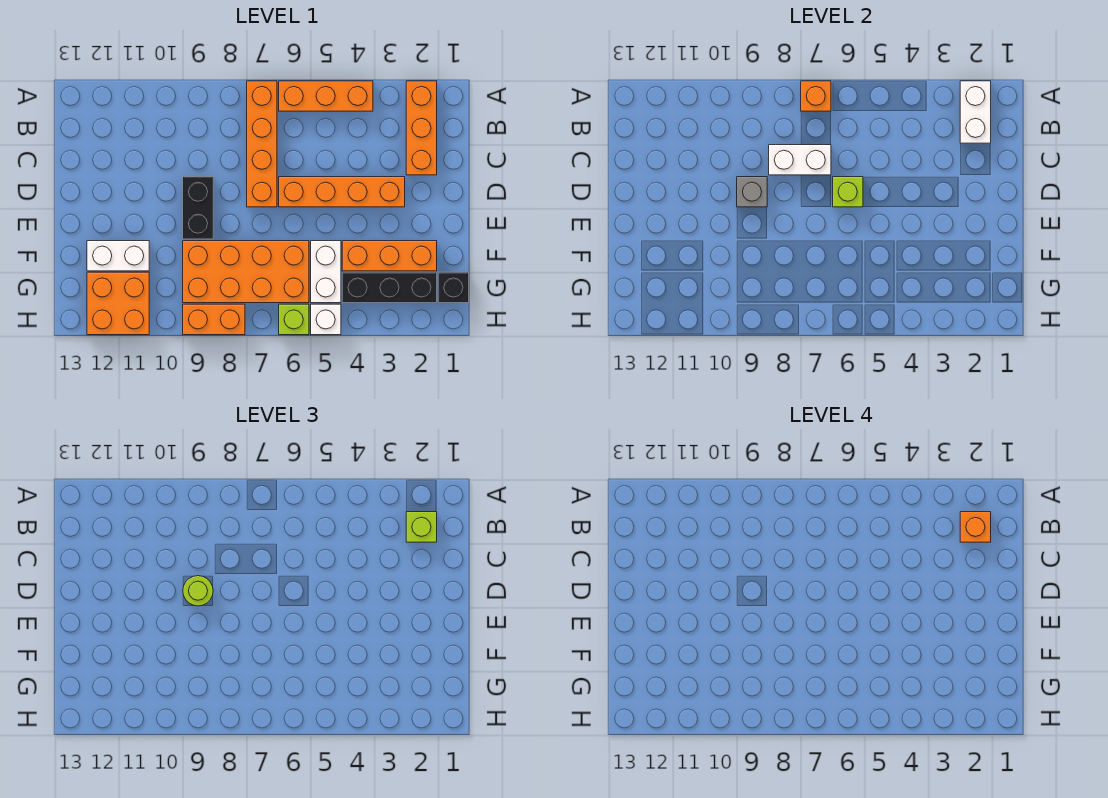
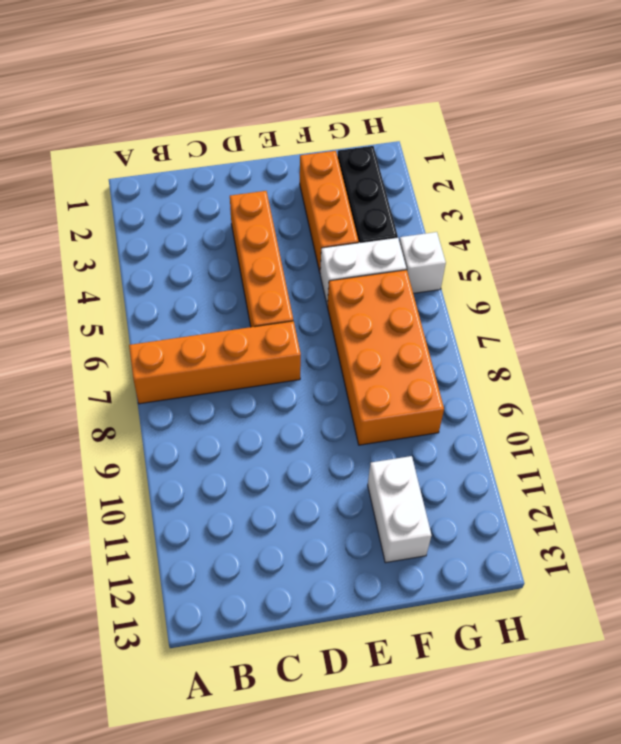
none -> orange brick A2:C2 level 1
none -> orange brick A4:A6 level 1
none -> black brick D9:E9 level 1

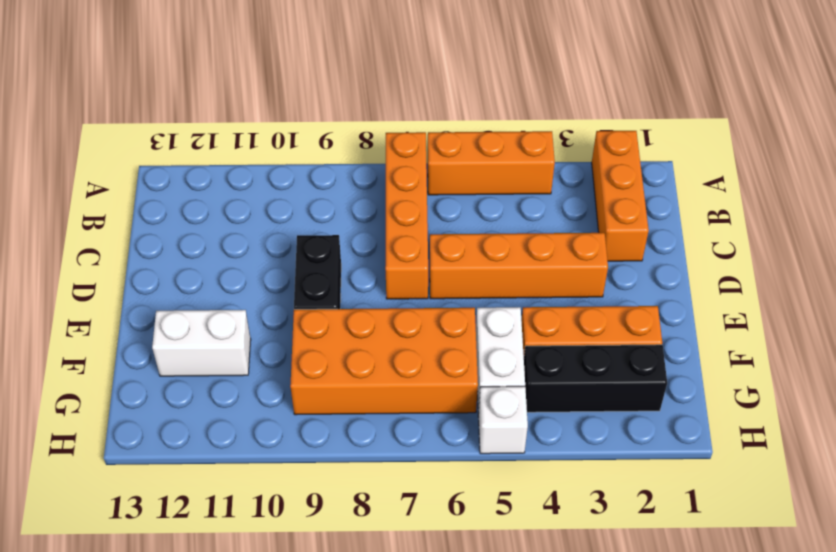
none -> black brick G1 level 1
none -> orange brick G11:H12 level 1
none -> lime brick H6 level 1

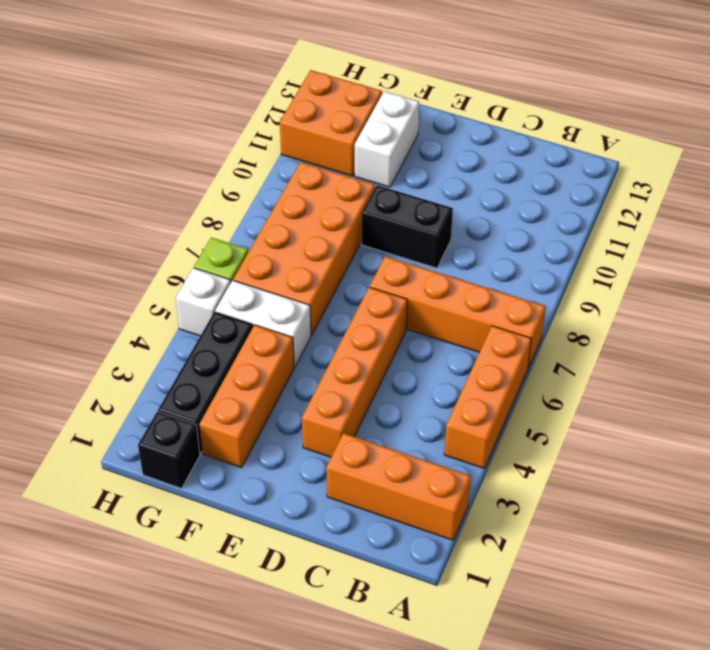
none -> orange brick H8:H9 level 1
none -> white brick A2:B2 level 2
none -> orange brick A7 level 2

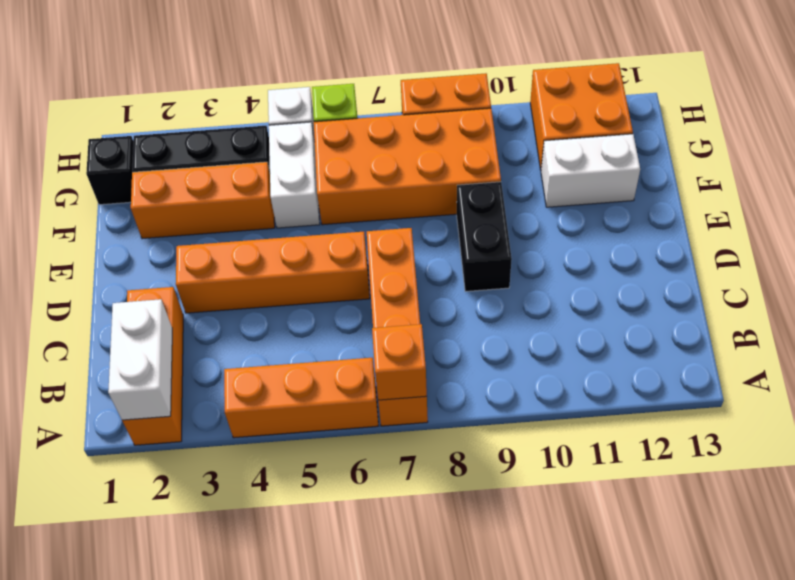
none -> white brick C7:C8 level 2
none -> lime brick D6 level 2
none -> grey brick D9 level 2

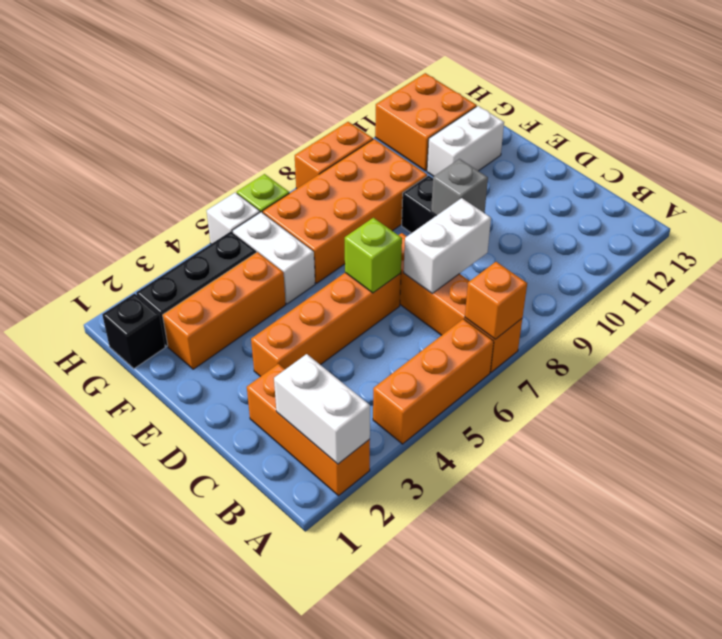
none -> lime brick B2 level 3
none -> lime round brick D9 level 3
none -> orange brick B2 level 4

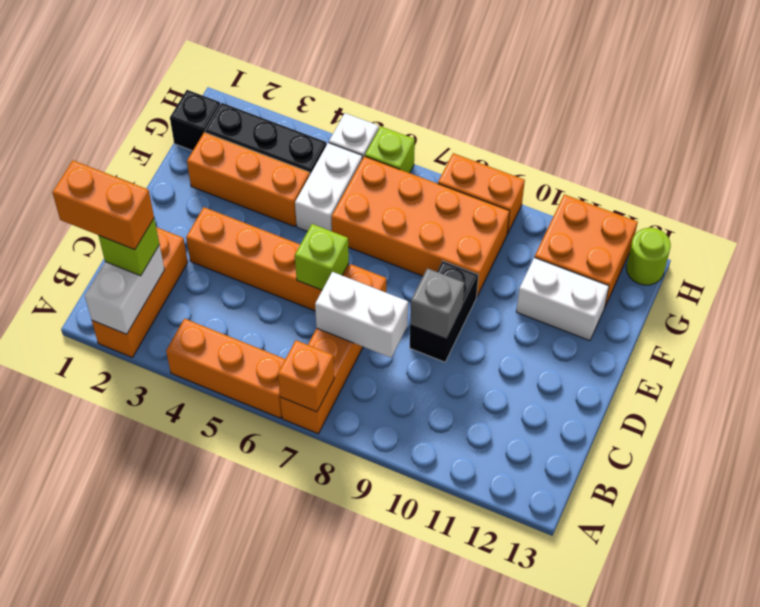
orange brick B1:B2 level 4 -> orange brick B2 level 4
lime round brick H13 level 1 -> lime round brick D9 level 3

